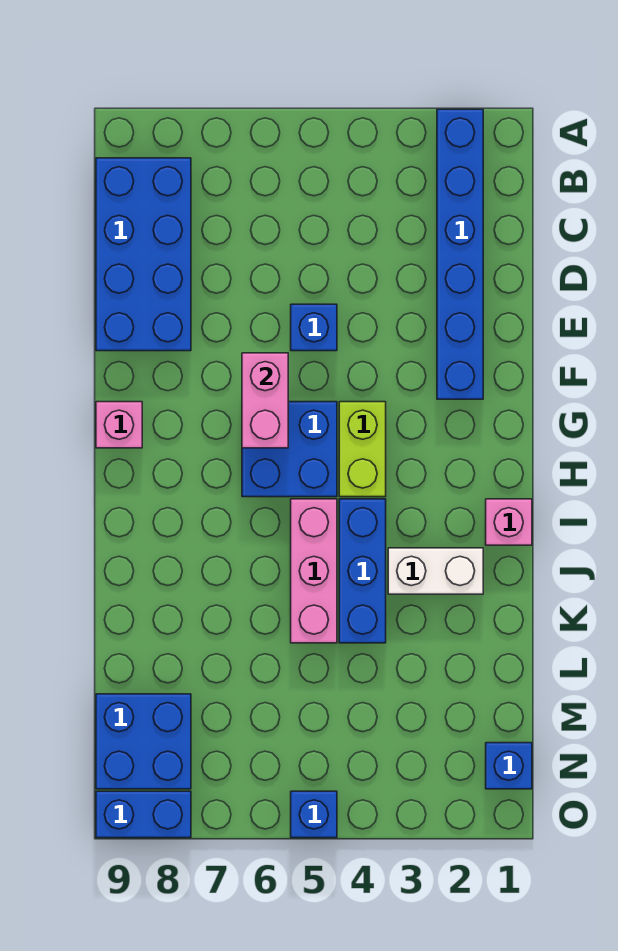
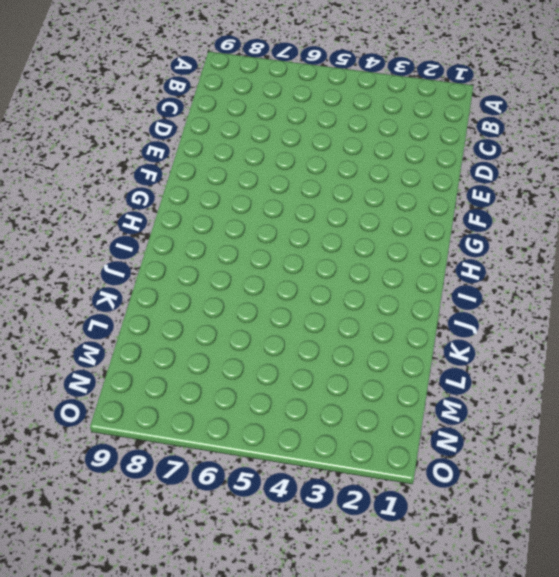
none -> blue brick A2:F2 level 1
none -> blue brick B8:E9 level 1
none -> blue brick E5 level 1

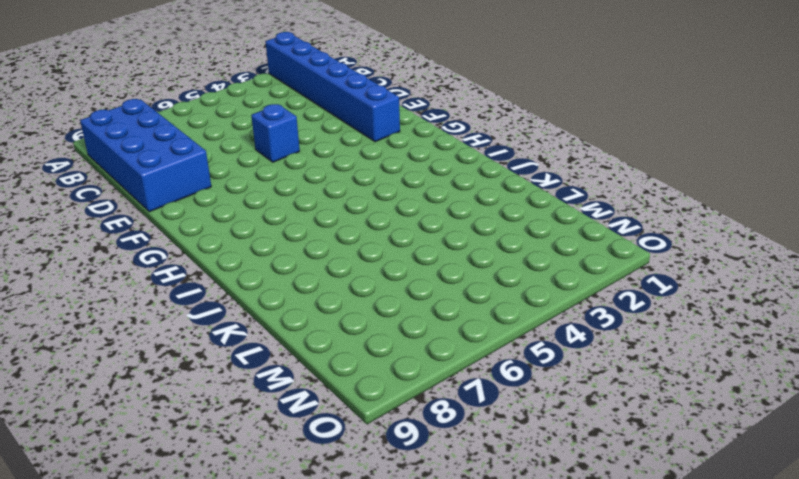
none -> lime brick G4:H4 level 1
none -> blue brick G5:H6 level 1
none -> pink brick G9 level 1

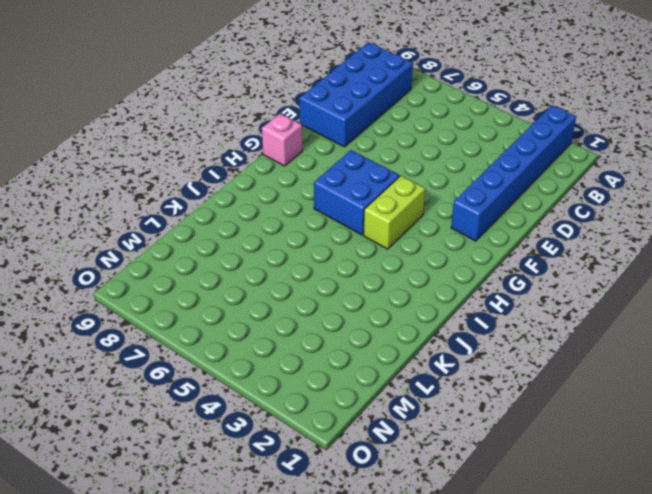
none -> blue brick E5 level 1
none -> pink brick I1 level 1
none -> blue brick I4:K4 level 1

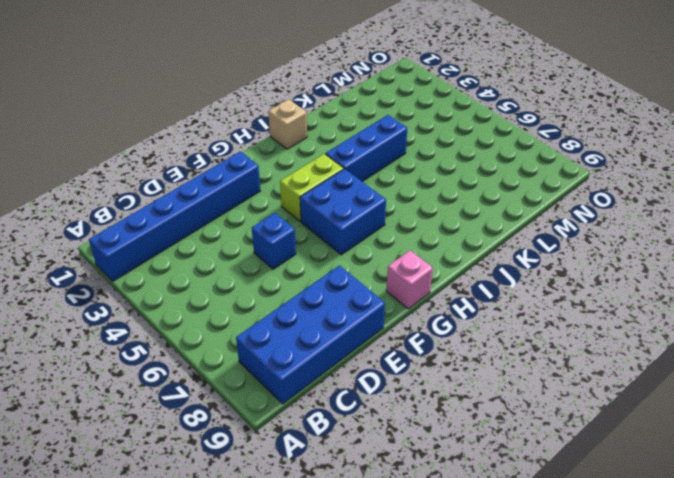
tan brick I1 level 1 -> pink brick I1 level 1
none -> pink brick I5:K5 level 1
none -> white brick J2:J3 level 1
none -> blue brick M8:N9 level 1

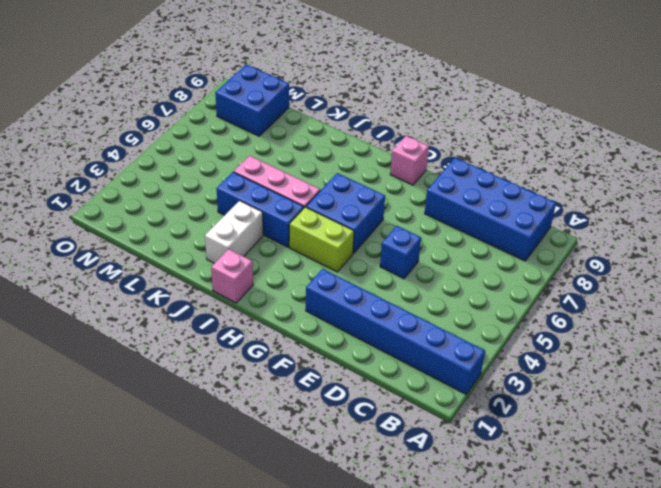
none -> blue brick N1 level 1
none -> blue brick O5 level 1
none -> blue brick O8:O9 level 1

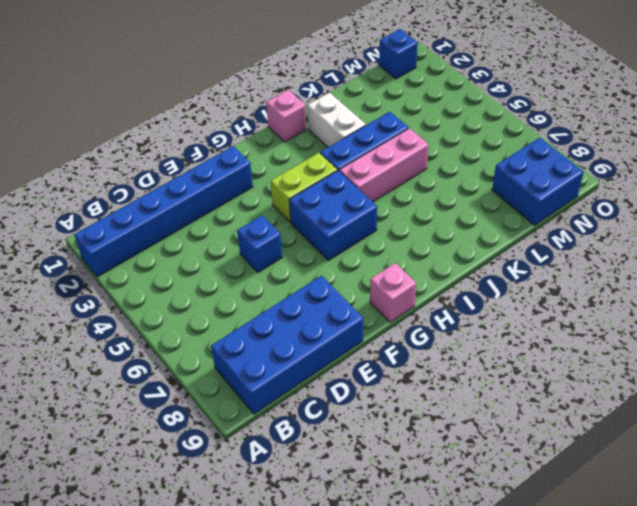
none -> blue brick O5 level 1
none -> blue brick O8:O9 level 1
none -> pink brick F6:G6 level 2

